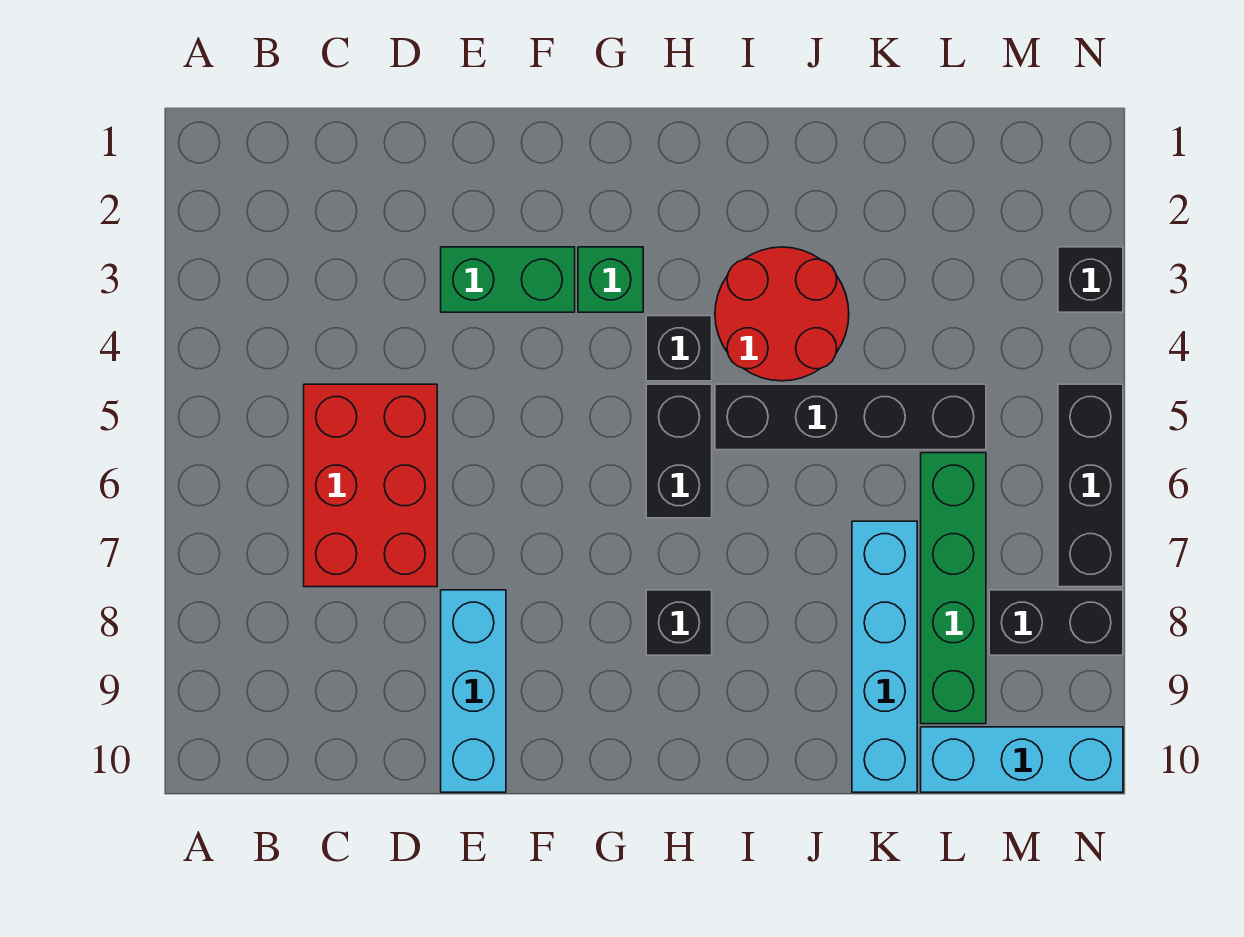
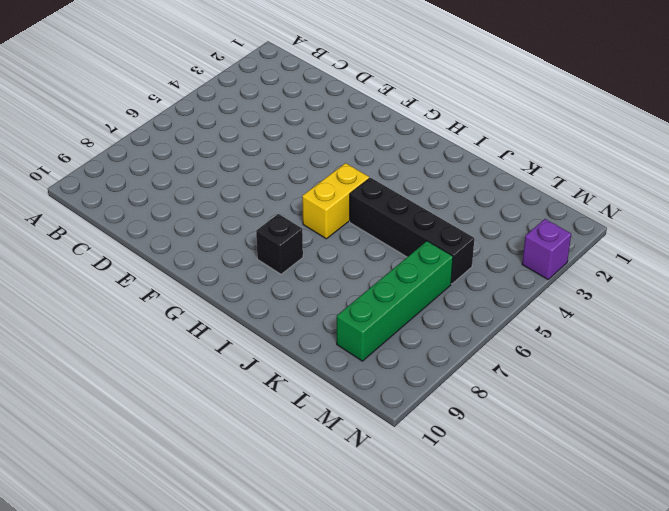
yellow brick H5:H6 level 1 -> black brick H5:H6 level 1
purple brick N3 level 1 -> black brick N3 level 1
none -> red brick C5:D7 level 1
none -> green brick E3:F3 level 1
none -> cyan brick E8:E10 level 1

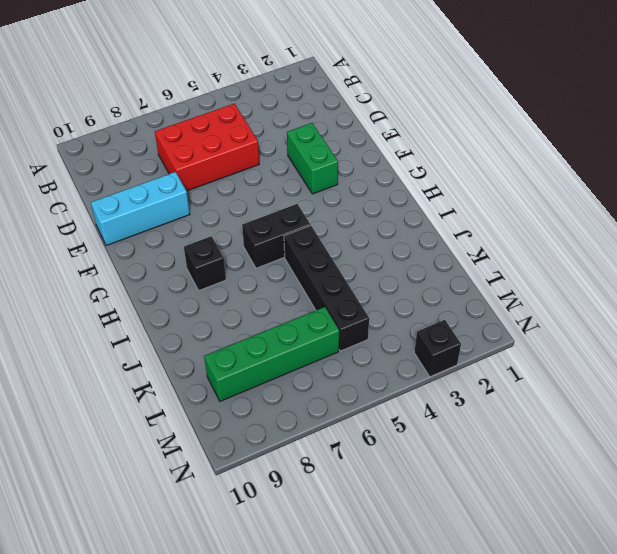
none -> green brick G3 level 1
none -> black brick H4 level 1
none -> red round brick I3:J4 level 1

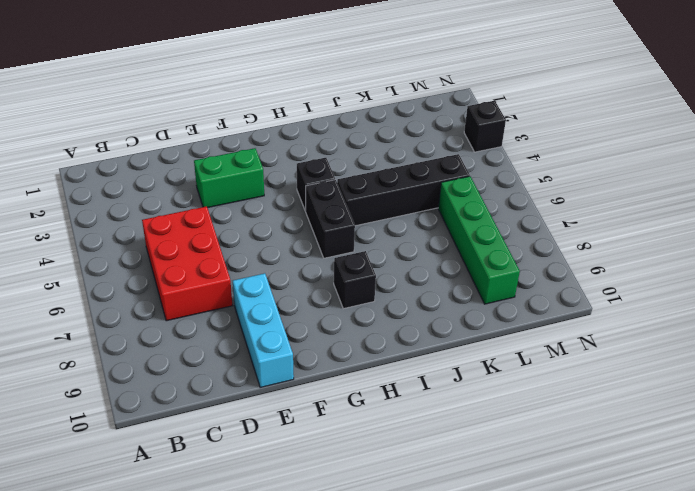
none -> green brick G3 level 1
none -> red round brick I3:J4 level 1
none -> cyan brick K7:K10 level 1

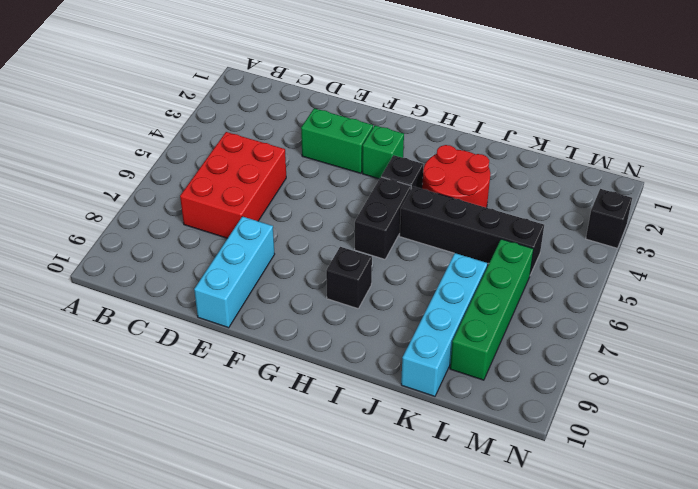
none -> cyan brick L10:N10 level 1
none -> black brick M8:N8 level 1
none -> black brick N5:N7 level 1

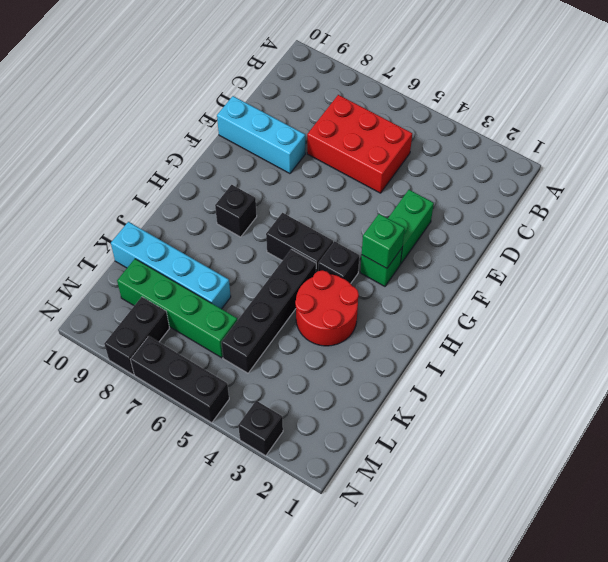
green brick G3 level 2 -> none
none -> cyan brick L10:N10 level 1

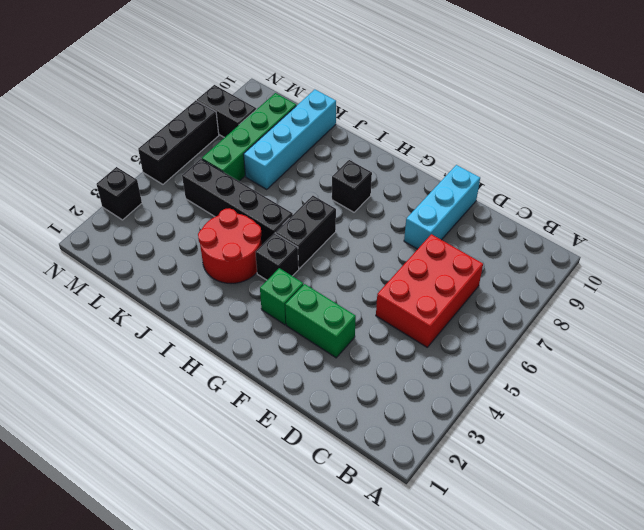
none -> cyan brick L10:N10 level 1

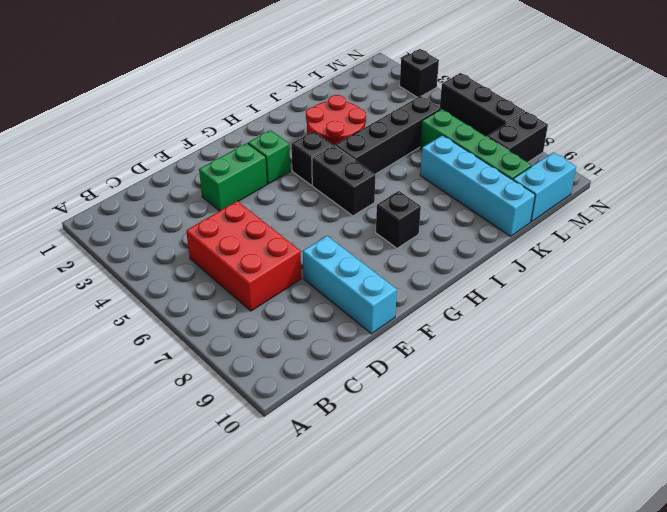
cyan brick L10:M10 level 1 -> cyan brick L10:N10 level 1

